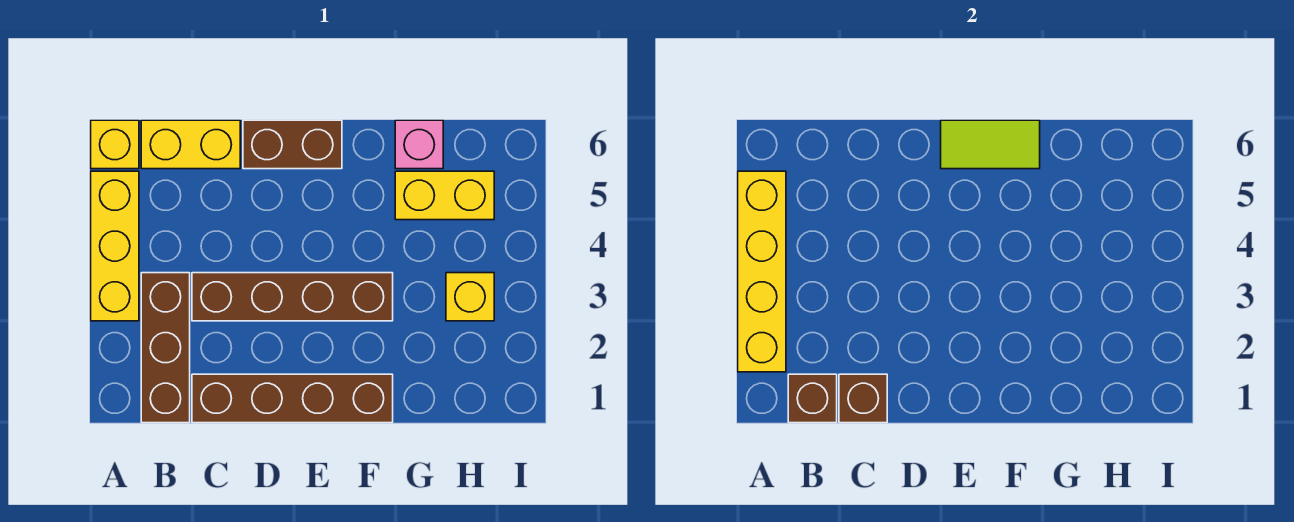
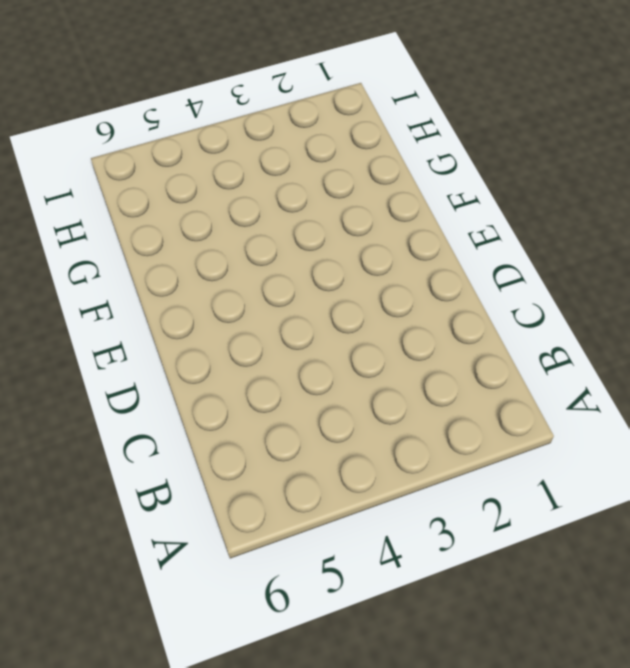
none -> yellow brick A3:A5 level 1
none -> yellow brick A6 level 1
none -> brown brick B1:B3 level 1

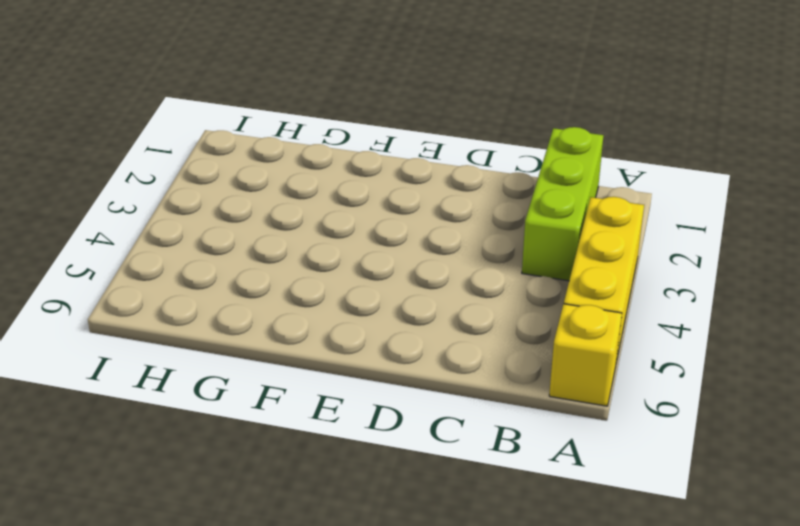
lime brick B1:B3 level 1 -> brown brick B1:B3 level 1
none -> yellow brick B6:C6 level 1
none -> brown brick C1:F1 level 1
none -> brown brick C3:F3 level 1

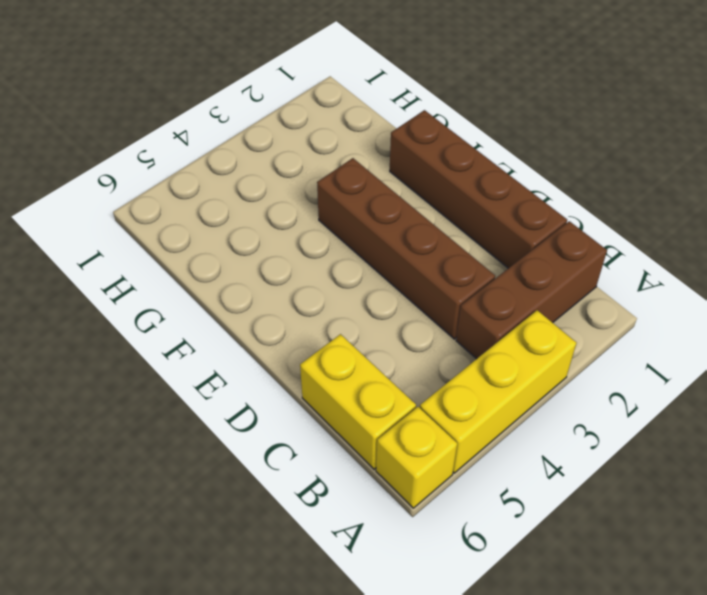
none -> brown brick D6:E6 level 1
none -> yellow brick G5:H5 level 1
none -> pink brick G6 level 1

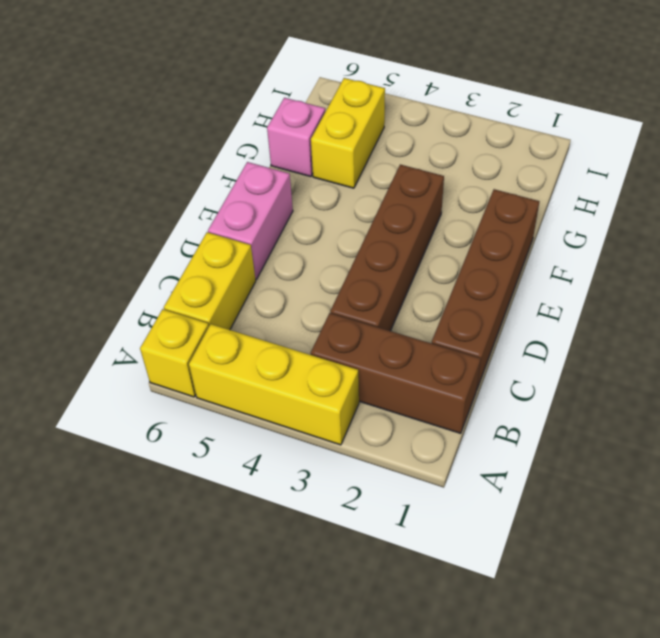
pink brick D6:E6 level 1 -> brown brick D6:E6 level 1
none -> yellow brick H3 level 1
none -> yellow brick A2:A5 level 2
none -> brown brick B1 level 2

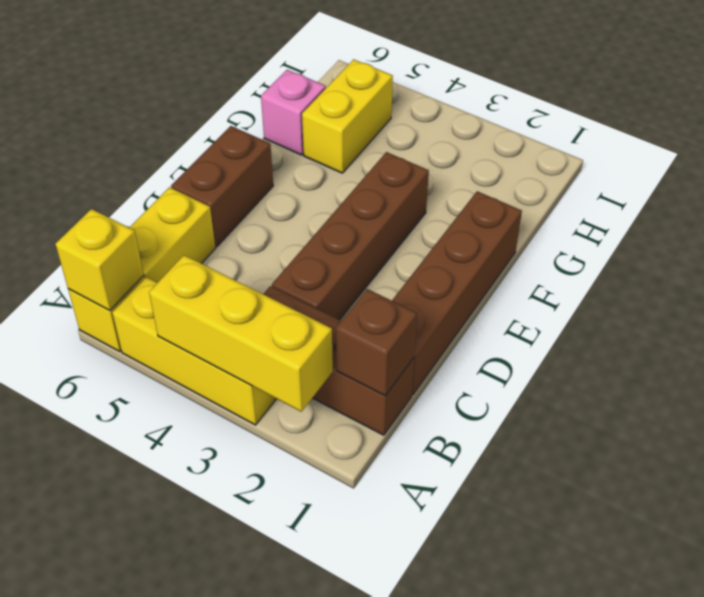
yellow brick A2:A4 level 2 -> yellow brick A2:A5 level 2
yellow brick A6 level 2 -> yellow brick H3 level 1
none -> brown brick C1 level 2
none -> lime tile E6:F6 level 2

